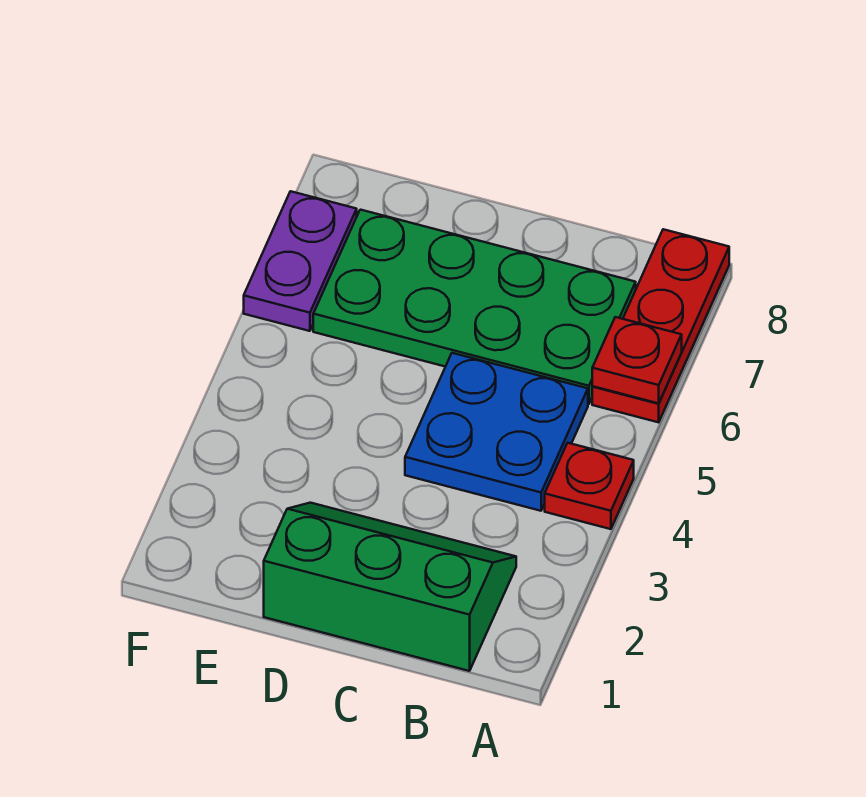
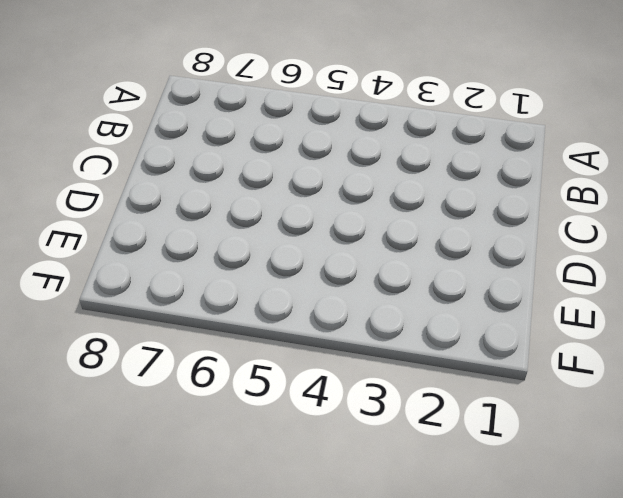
none -> red plate A4 level 1
none -> red plate A6:A8 level 1

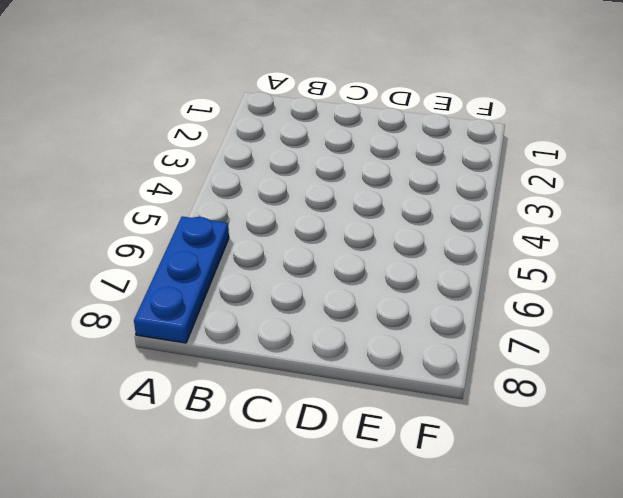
blue plate A6:A8 level 1 -> red plate A6:A8 level 1
none -> red plate A4 level 1
none -> green slope B1:D2 level 1 top 1

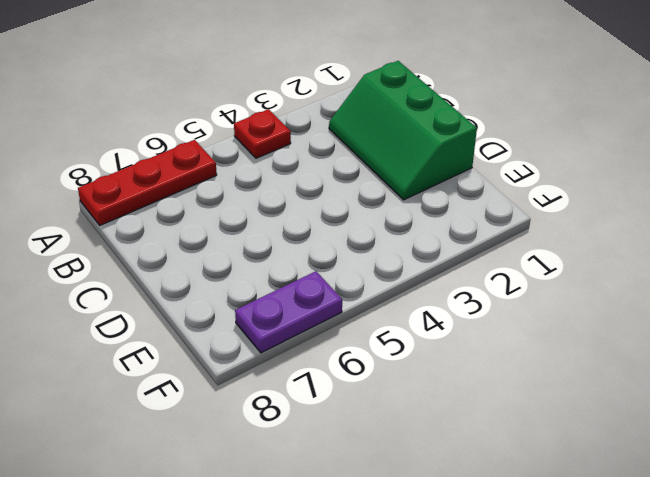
none -> blue plate B4:C5 level 1
none -> green plate B6:E7 level 1

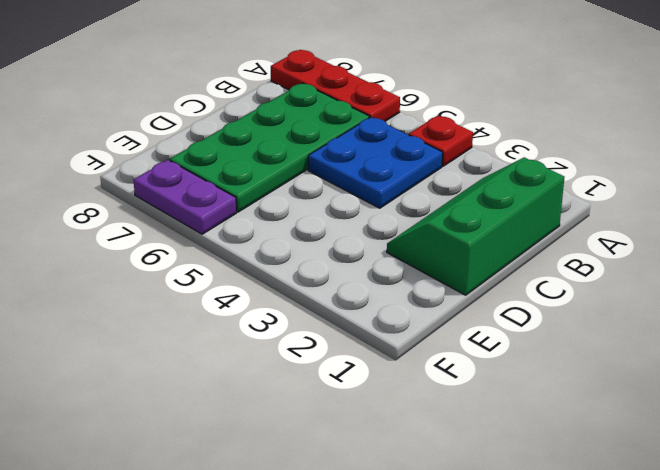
none -> red plate A6 level 2

